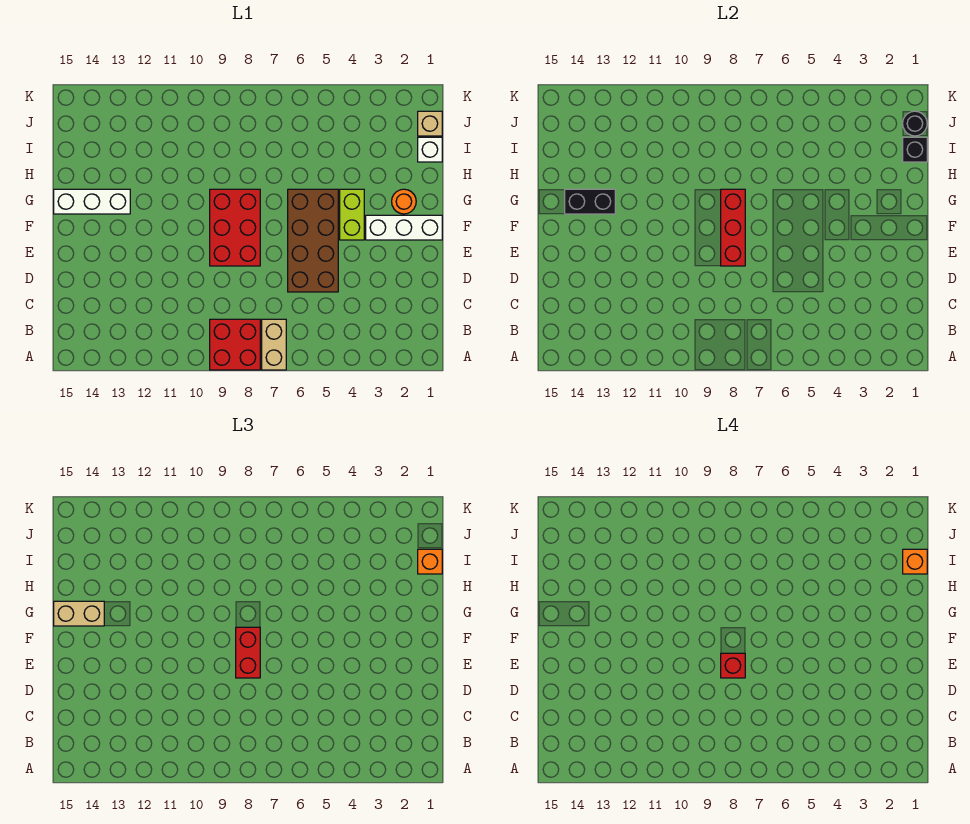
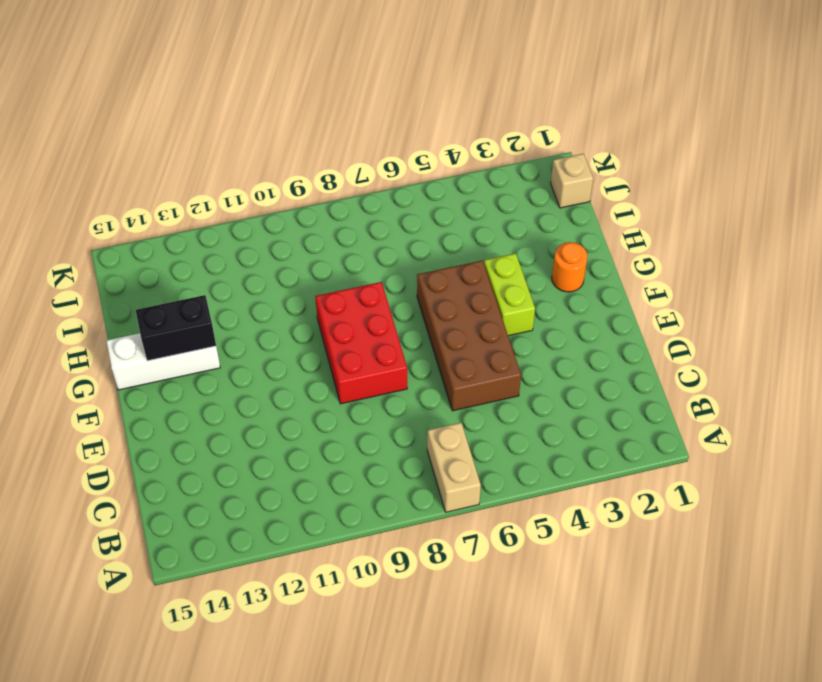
none -> red brick A8:B9 level 1
none -> white brick F1:F3 level 1
none -> white brick I1 level 1

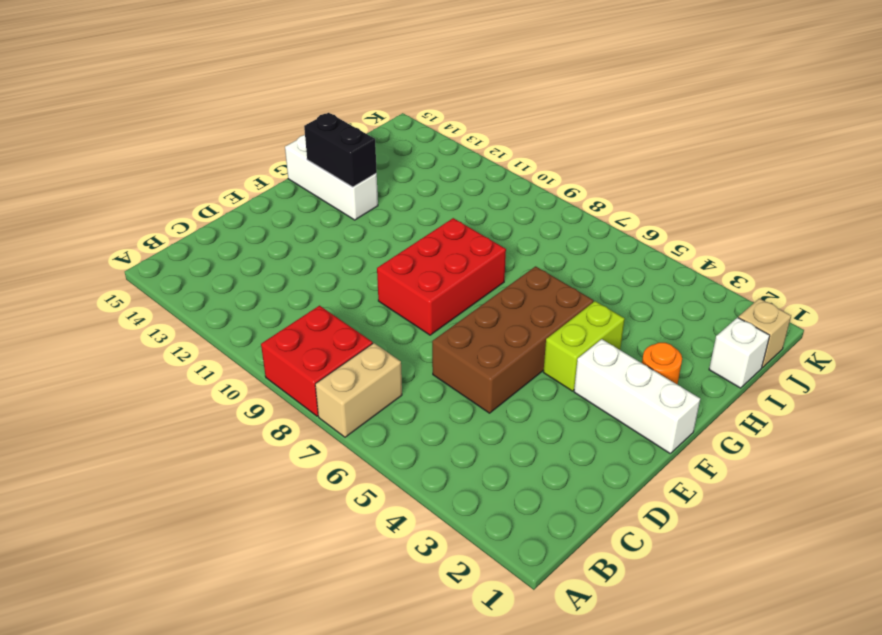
none -> red brick E8:G8 level 2
none -> black brick I1 level 2
none -> black round brick J1 level 2

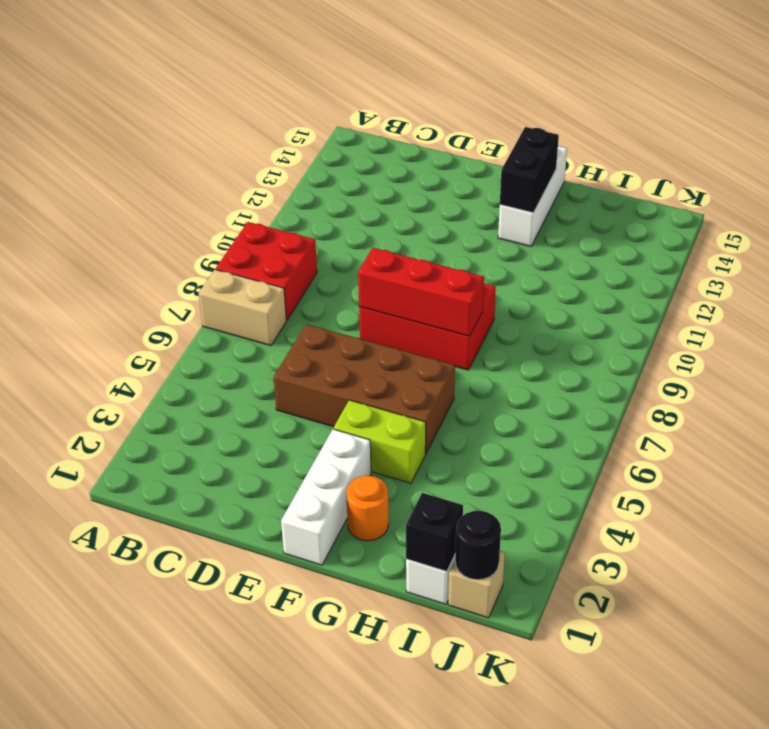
none -> red brick E8:F8 level 3
none -> tan brick G14:G15 level 3
none -> orange brick I1 level 3

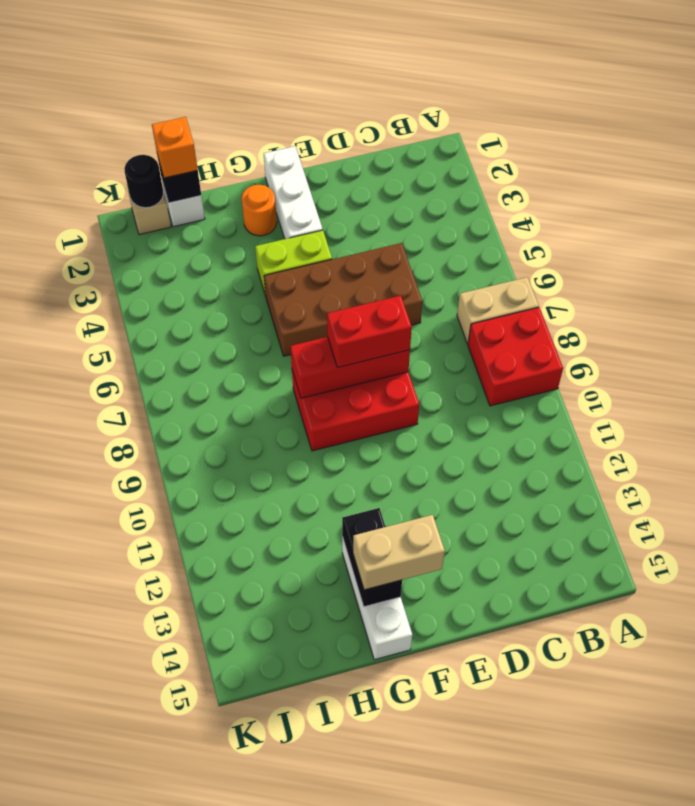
tan brick F14:G14 level 3 -> tan brick G14:G15 level 3
none -> red brick E8 level 4
none -> orange brick I1 level 4

